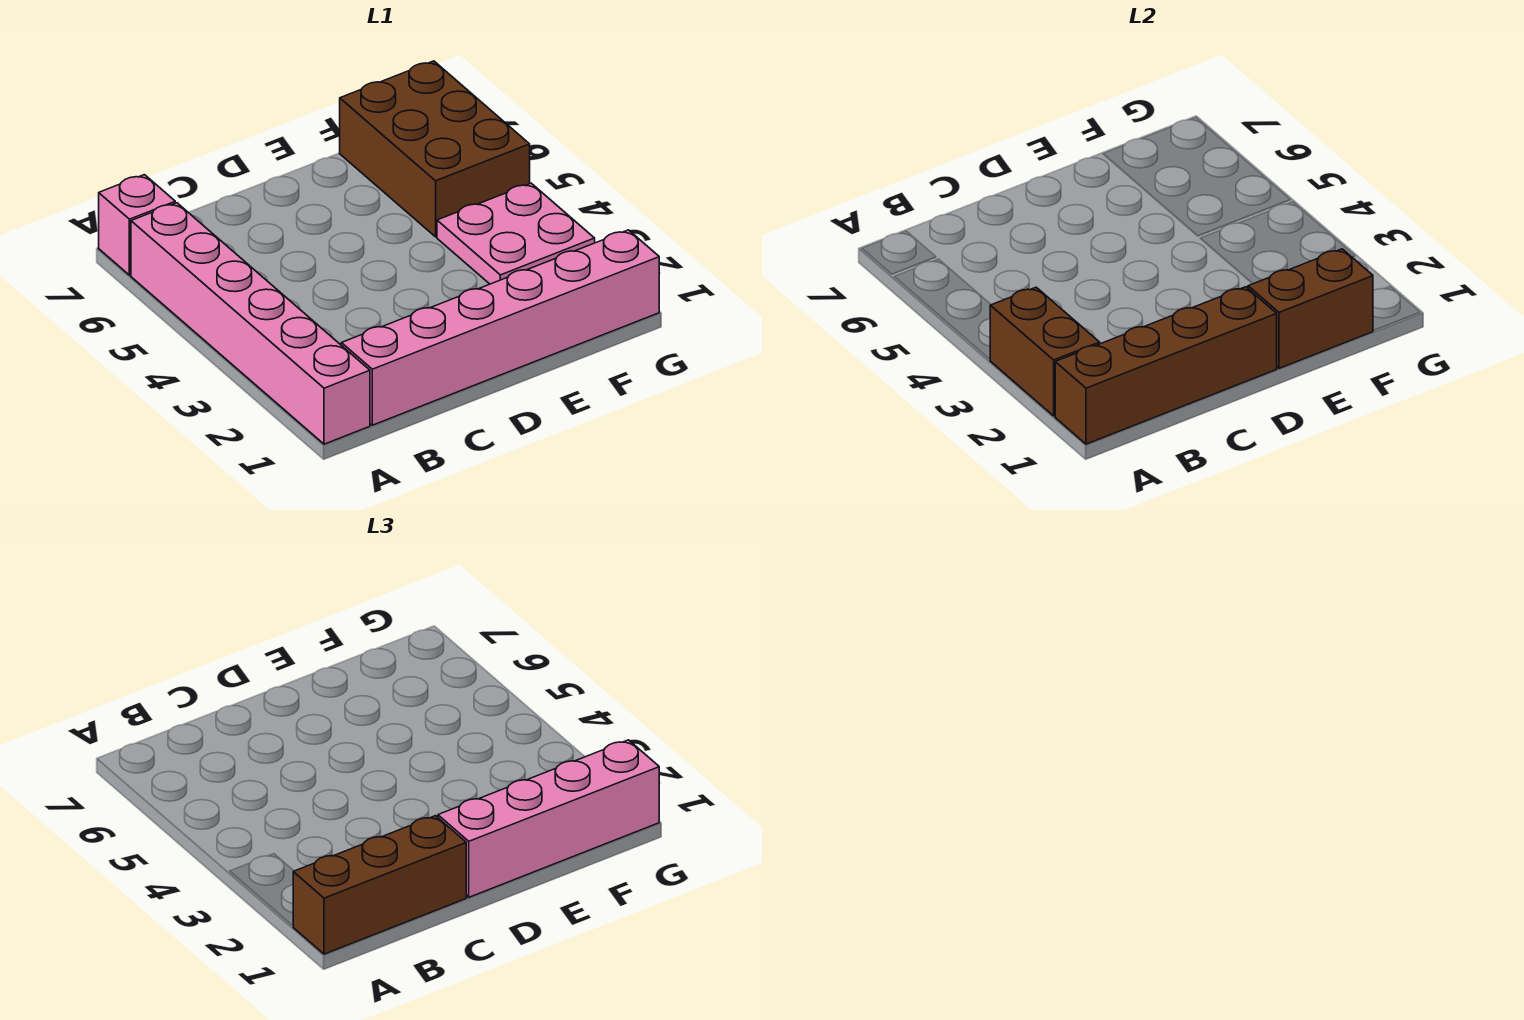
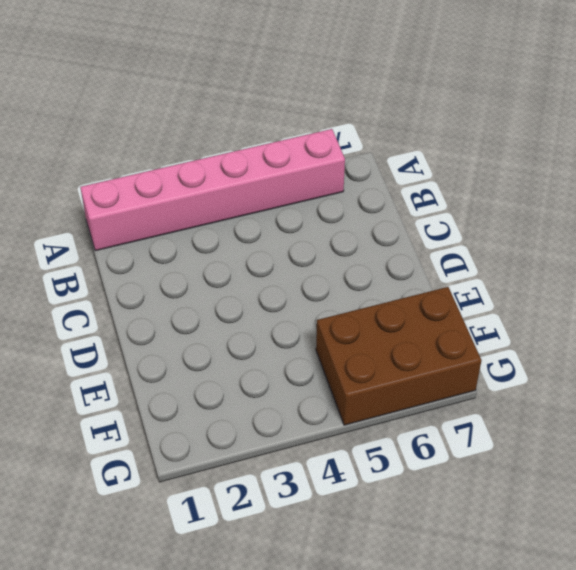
none -> pink brick A7 level 1
none -> pink brick B1:G1 level 1

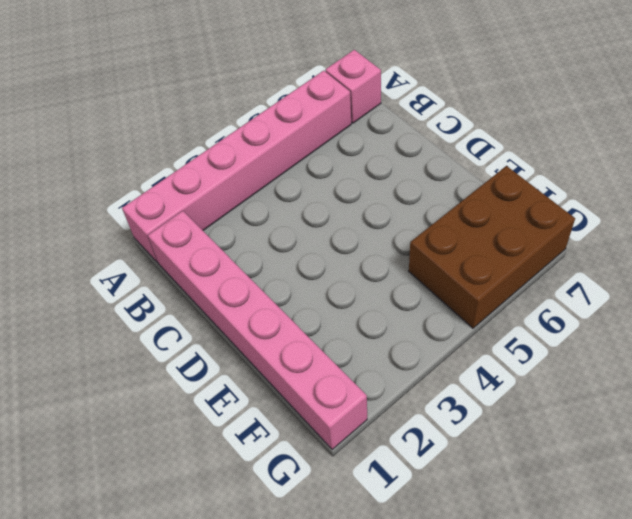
none -> pink plate F3:G4 level 1
none -> brown brick A1:D1 level 2

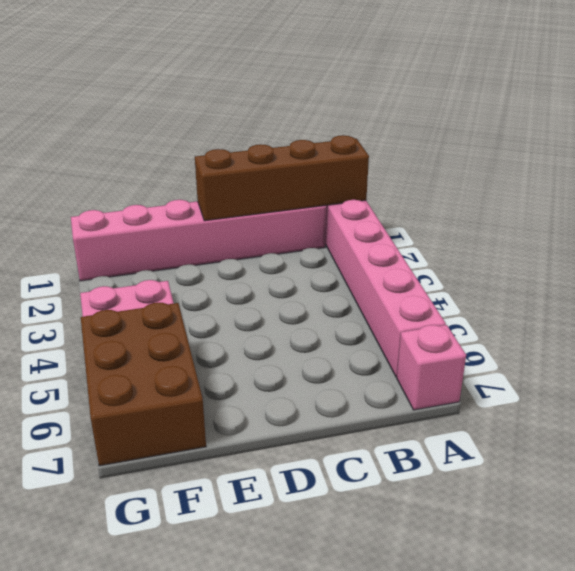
none -> brown brick A2:A3 level 2
none -> brown brick E1:F1 level 2

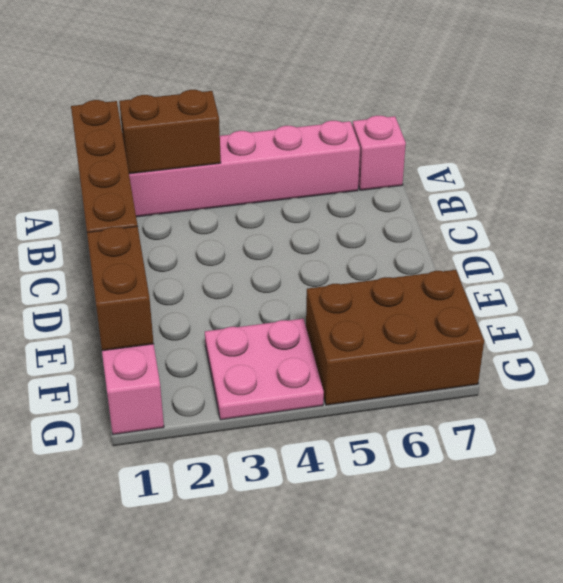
none -> brown brick A1:C1 level 3
none -> pink brick D1:G1 level 3

